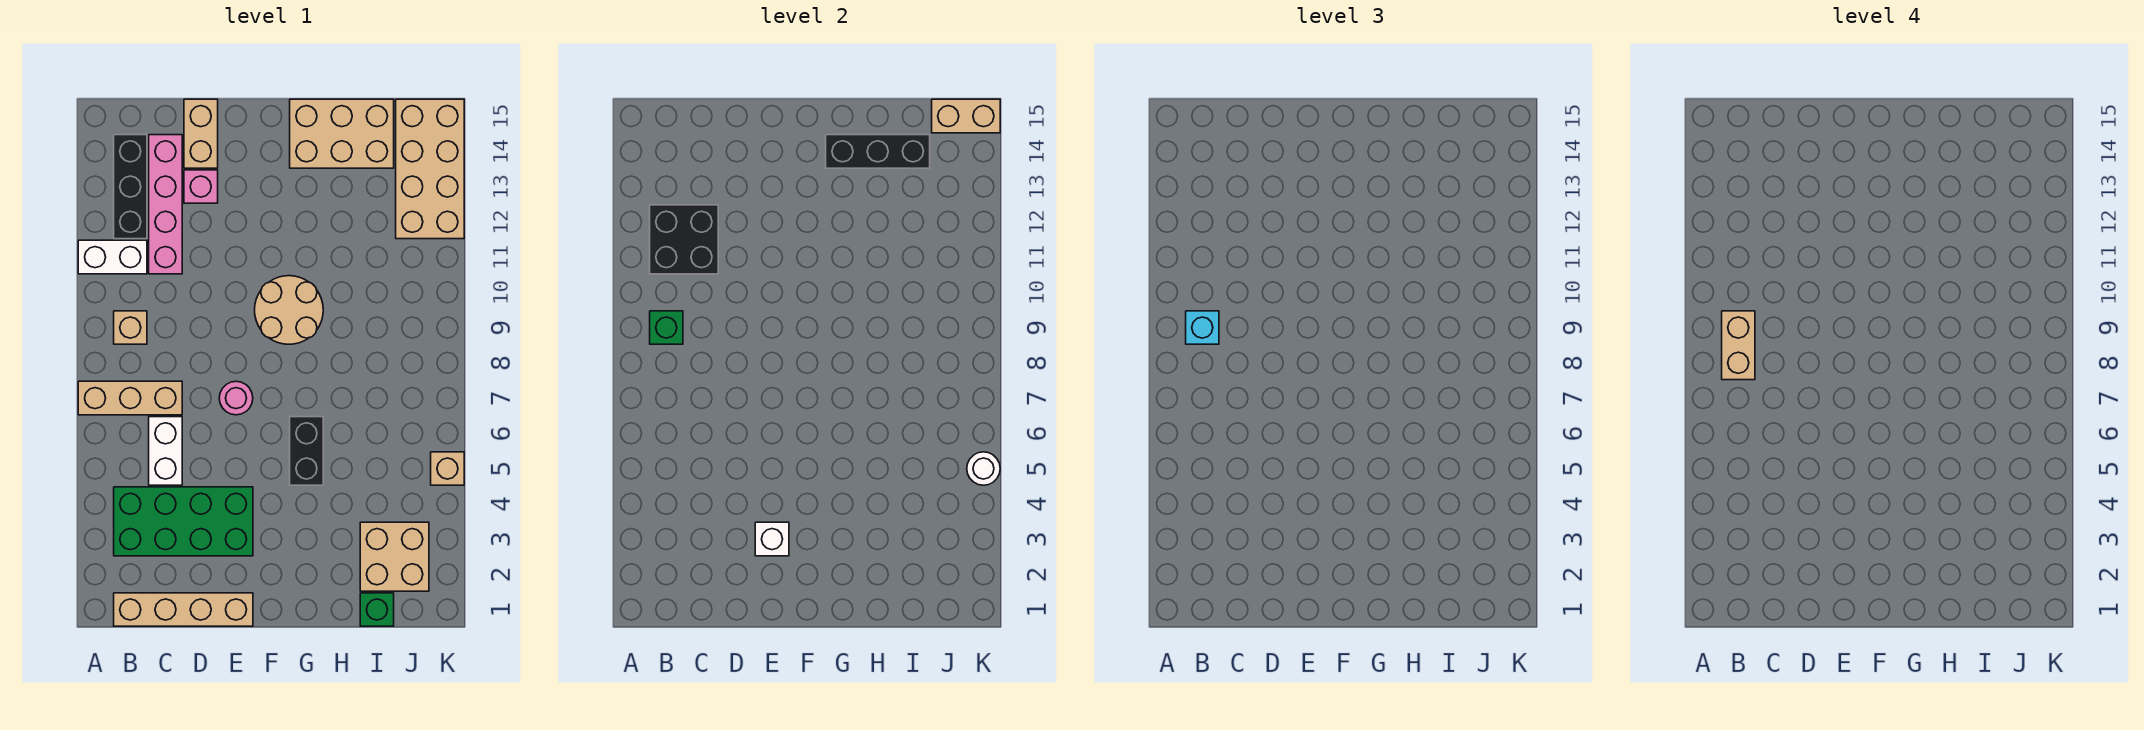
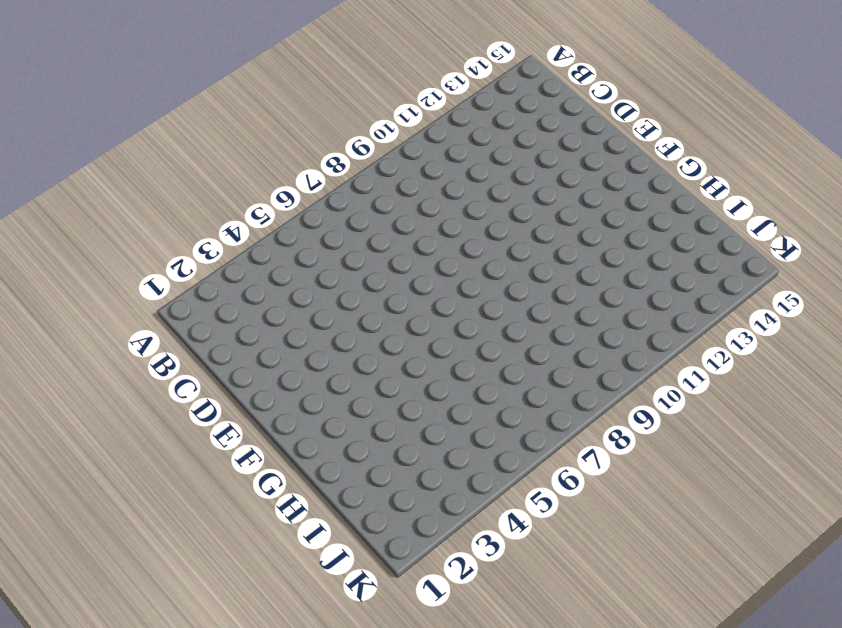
none -> tan brick A7:C7 level 1
none -> white brick A11:B11 level 1
none -> tan brick B1:E1 level 1

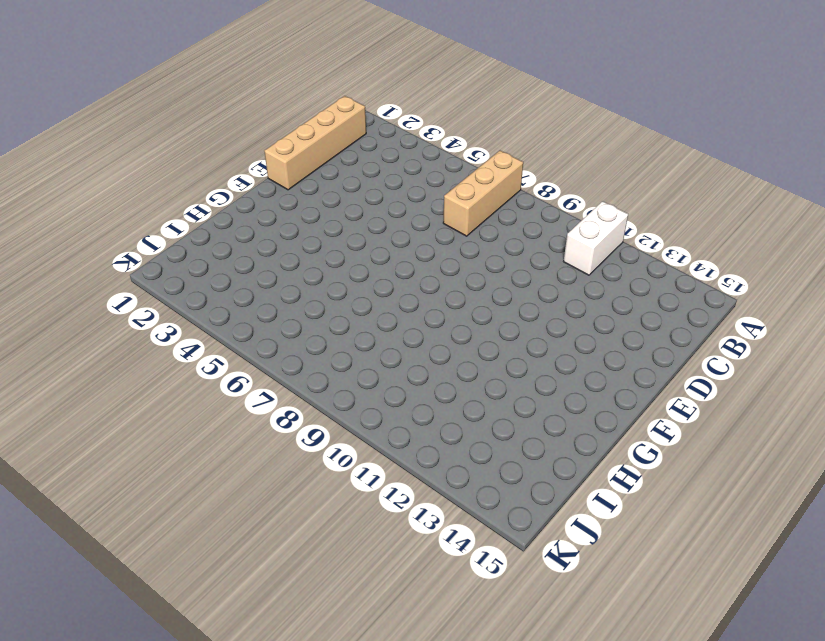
none -> green brick B3:E4 level 1
none -> tan brick B9 level 1
none -> black brick B12:B14 level 1

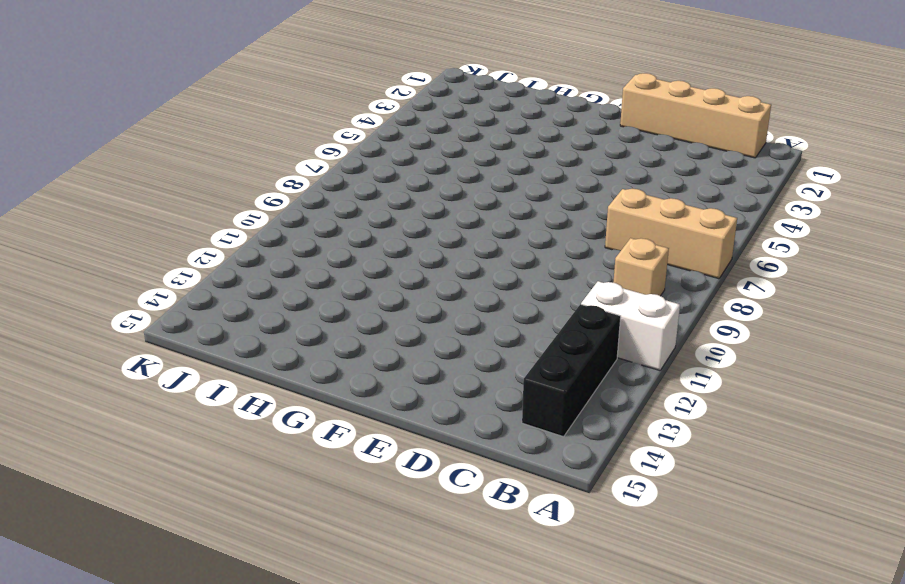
none -> green brick B3:E4 level 1
none -> white brick C5:C6 level 1
none -> pink brick C11:C14 level 1

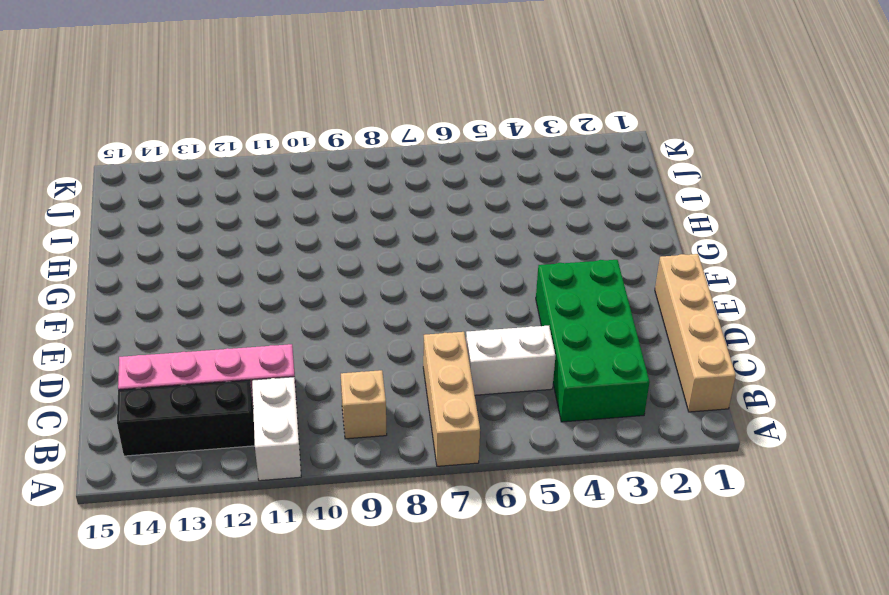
none -> pink brick D13 level 1
none -> tan brick D14:D15 level 1
none -> pink round brick E7 level 1

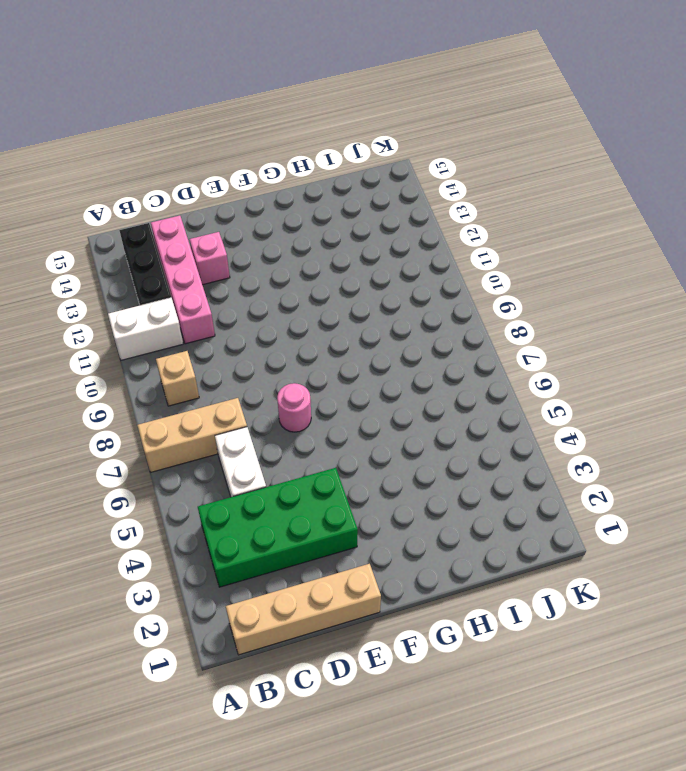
none -> tan brick D14:D15 level 1
none -> tan round brick F9:G10 level 1
none -> black brick G5:G6 level 1

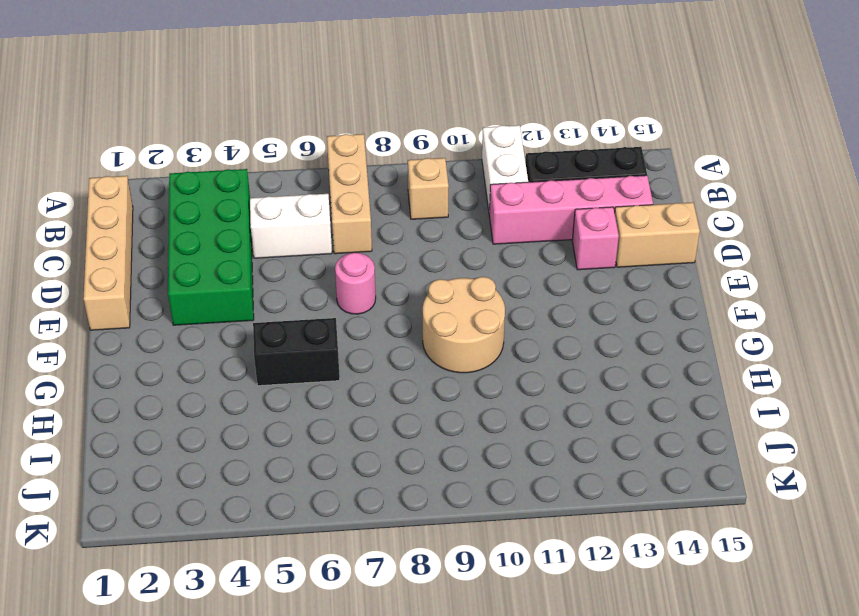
none -> tan brick G14:I15 level 1
none -> green brick I1 level 1
none -> tan brick I2:J3 level 1

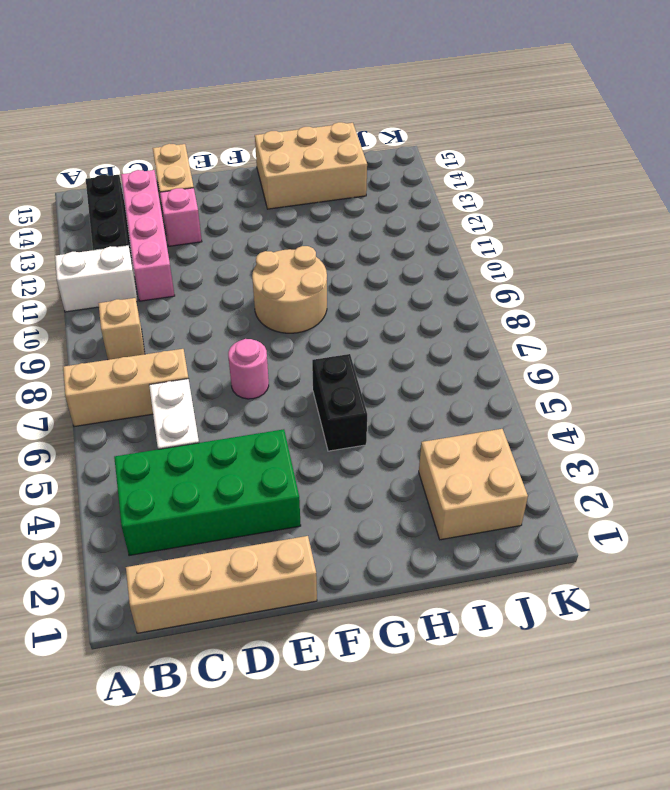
none -> green brick I1 level 1
none -> tan brick J12:K15 level 1
none -> tan brick K5 level 1

